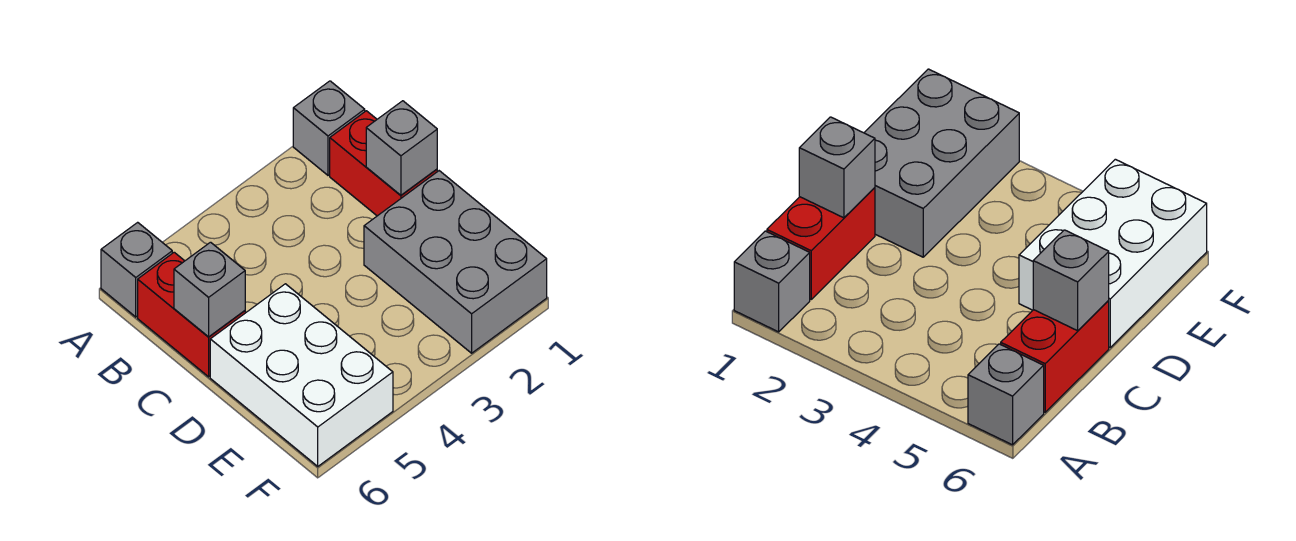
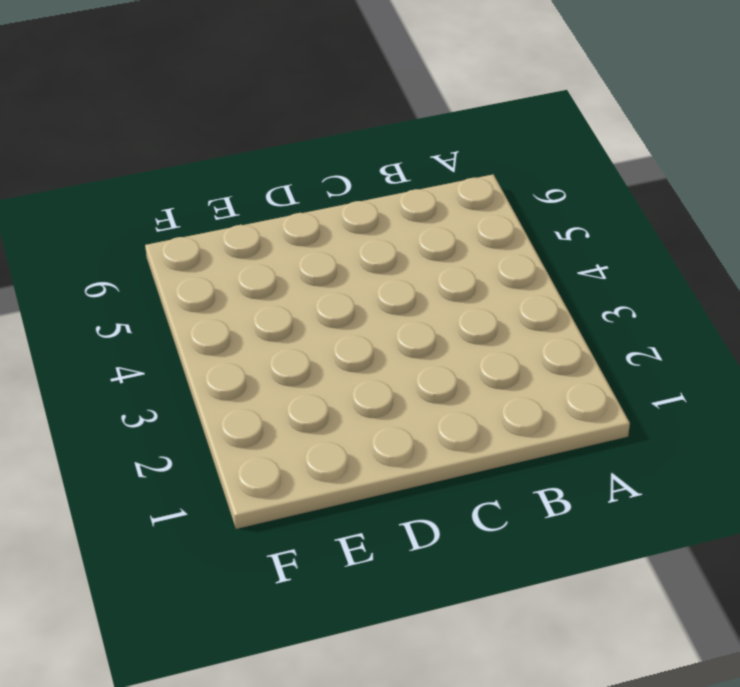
none -> grey brick A1 level 1
none -> grey brick A6 level 1

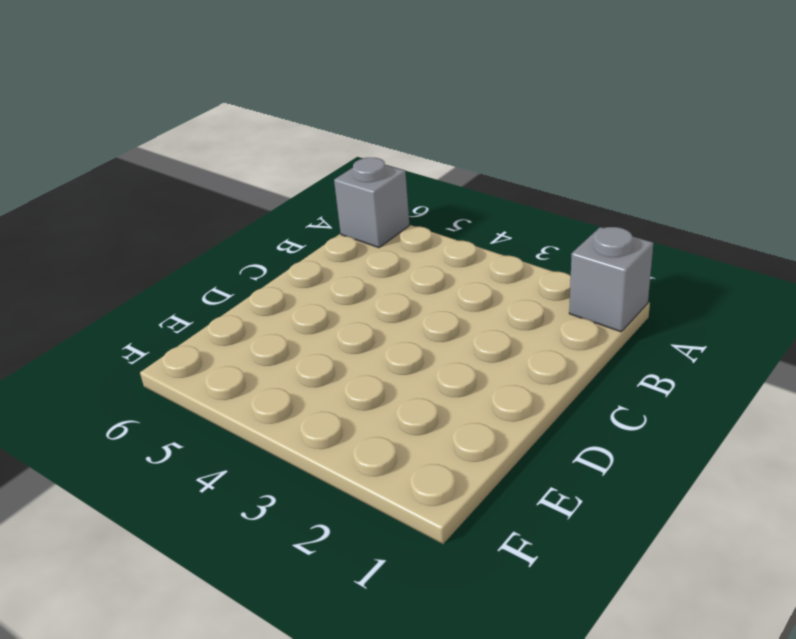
none -> red brick B1:C1 level 1
none -> red brick B6:C6 level 1

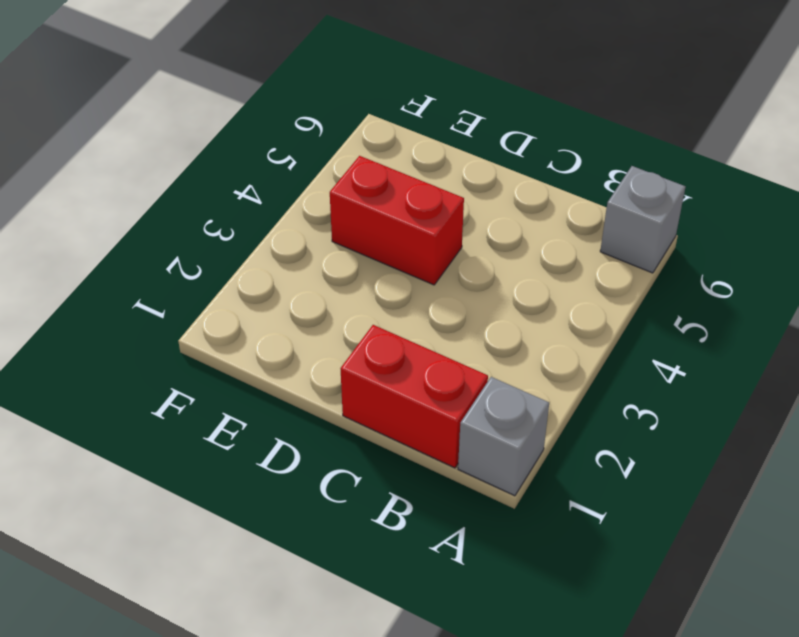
red brick D4:E4 level 1 -> red brick B6:C6 level 1
none -> grey brick D1:F2 level 1
none -> white brick D5:F6 level 1

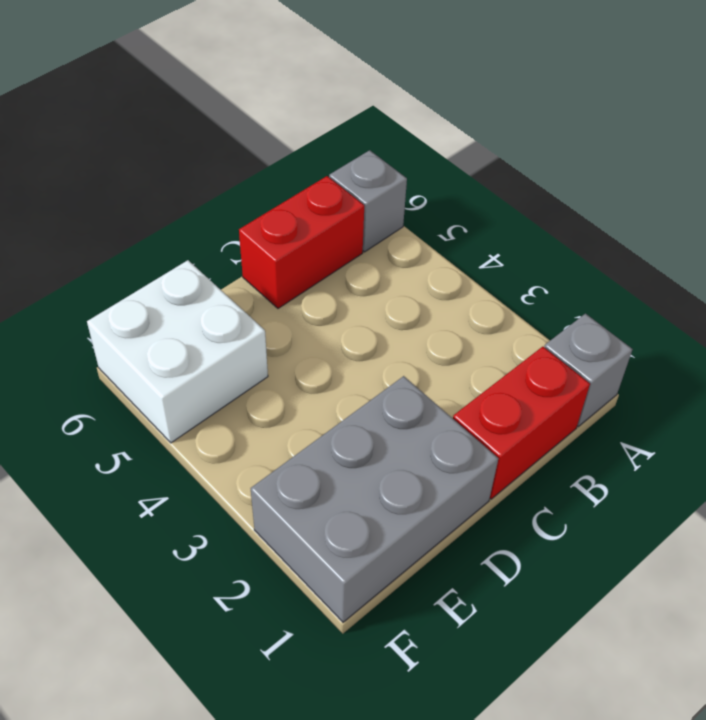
white brick E5:F6 level 1 -> white brick D5:F6 level 1
none -> grey brick C1 level 2
none -> grey brick C6 level 2

